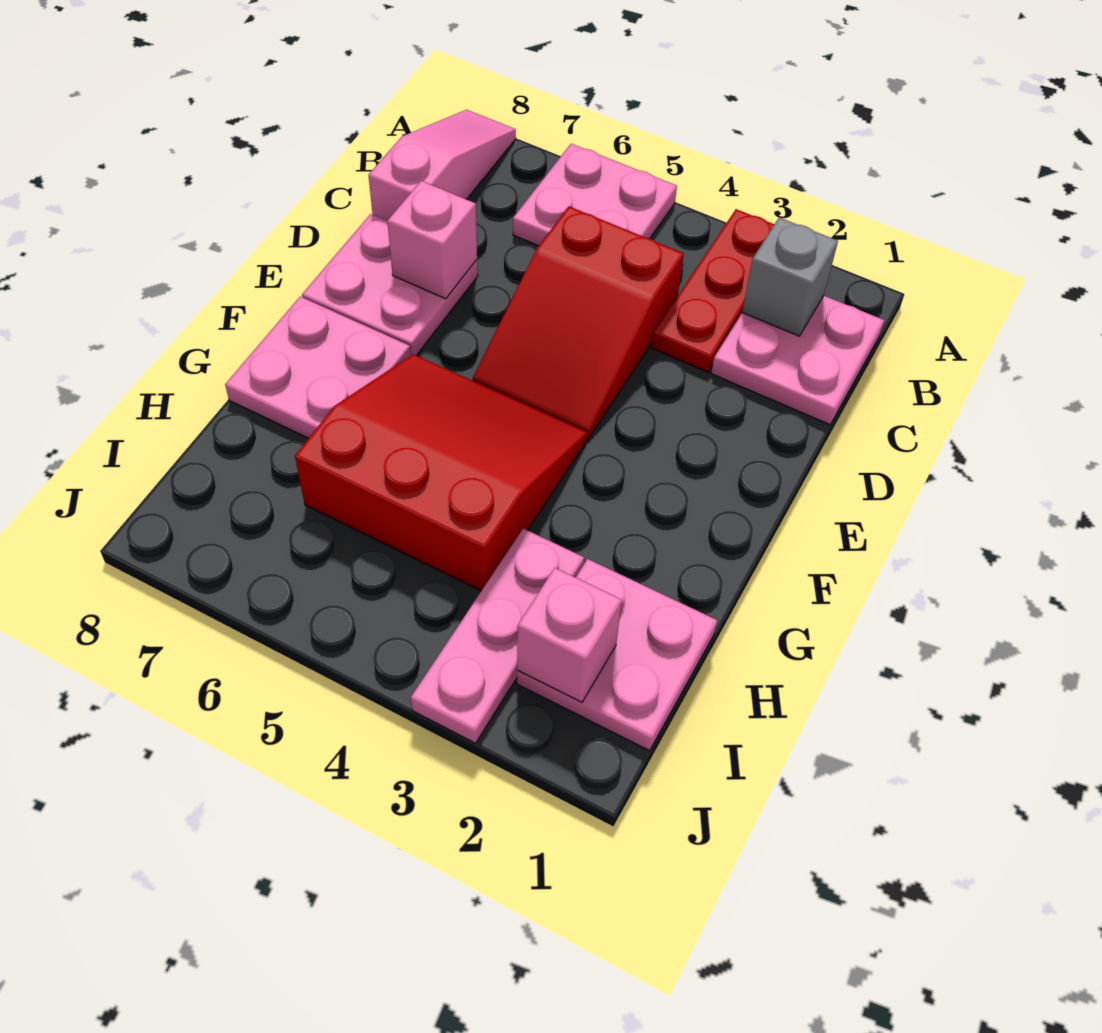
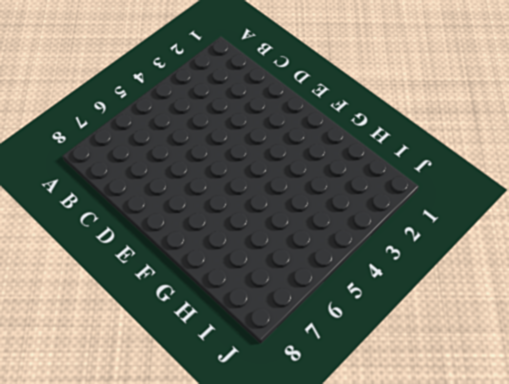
none -> red plate A3:C3 level 1
none -> pink plate A5:B6 level 1
none -> pink slope A8:C8 level 1 top C

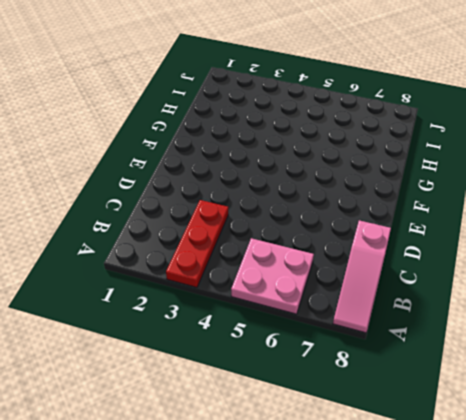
none -> pink plate B1:C2 level 1
none -> red slope C4:E5 level 1 top C
none -> pink plate D7:E8 level 1

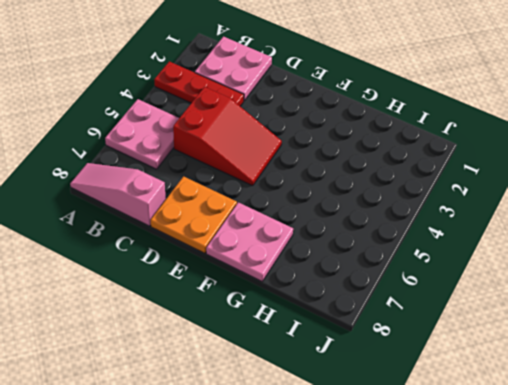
orange plate D7:E8 level 1 -> pink plate D7:E8 level 1
none -> red slope F4:H6 level 1 top H
none -> pink plate H1:I2 level 1
none -> pink plate H3:J3 level 1

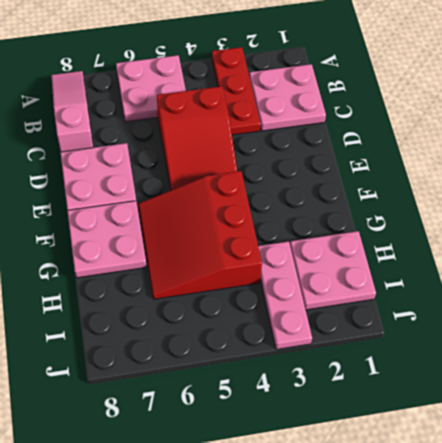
red slope F4:H6 level 1 top 4 -> red slope F4:H6 level 1 top H
none -> grey brick B2 level 2
none -> pink brick D7 level 2
none -> pink brick I2 level 2

